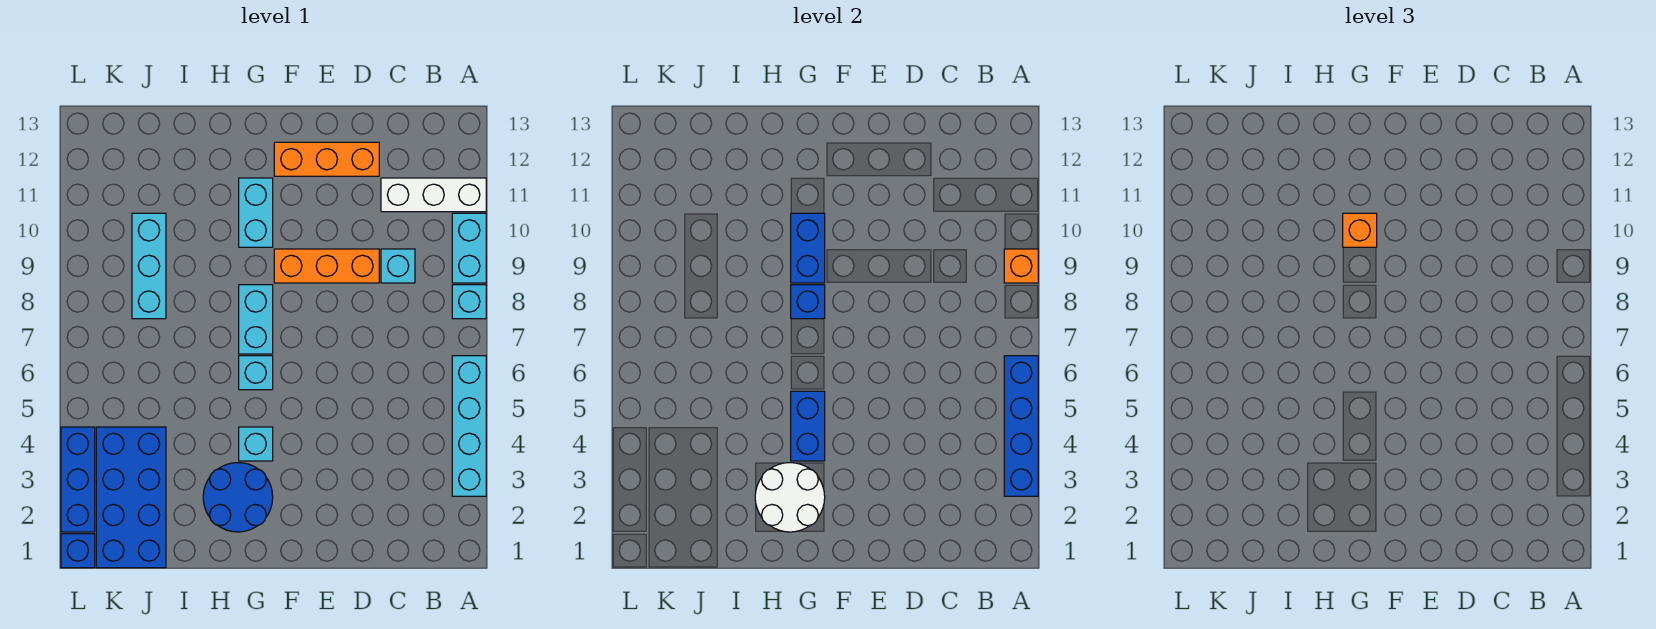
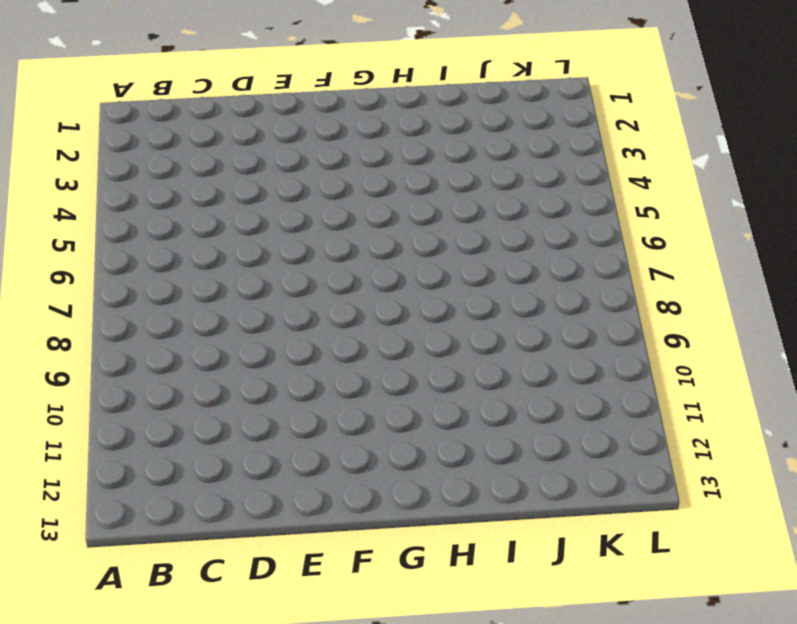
none -> cyan brick A3:A6 level 1
none -> cyan brick A8 level 1
none -> cyan brick A9:A10 level 1

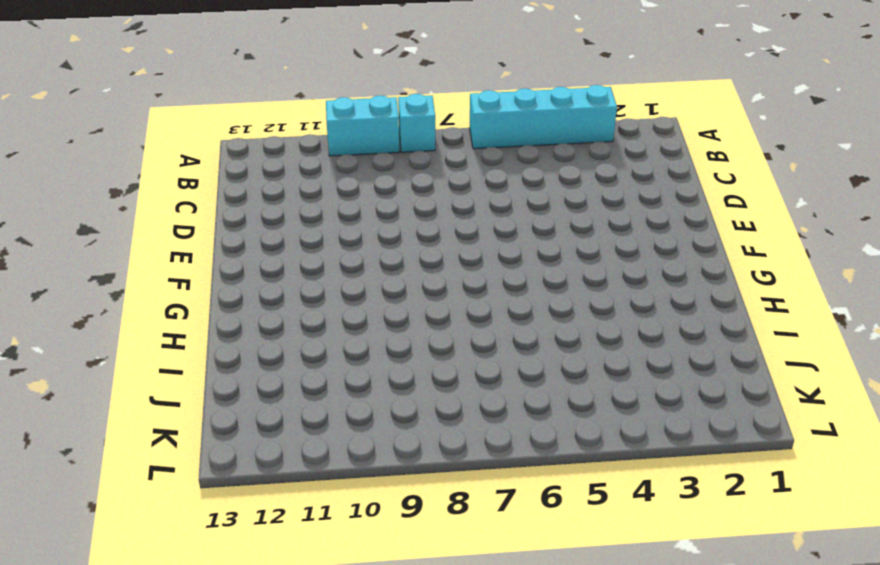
none -> white brick A11:C11 level 1
none -> cyan brick C9 level 1
none -> orange brick D9:F9 level 1

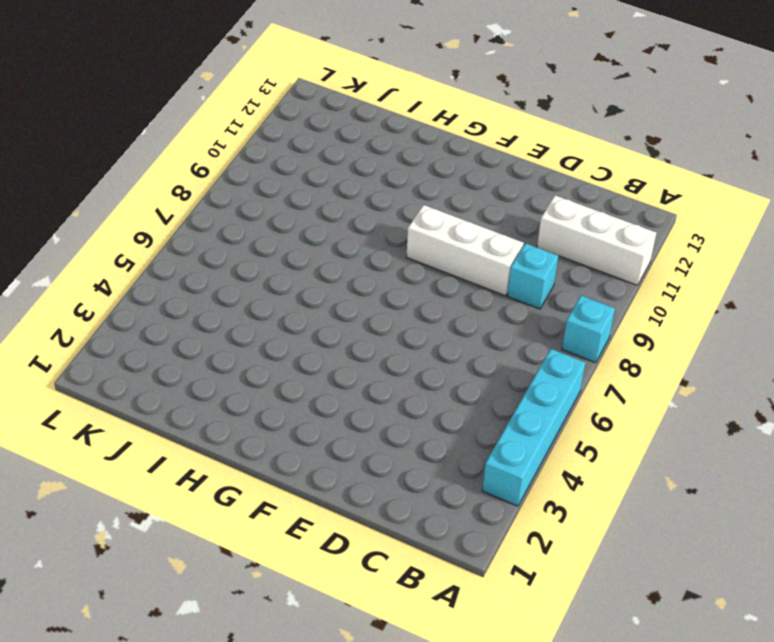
white brick D9:F9 level 1 -> orange brick D9:F9 level 1
none -> cyan brick A9:A10 level 1
none -> orange brick D12:F12 level 1
none -> blue round brick G2:H3 level 1

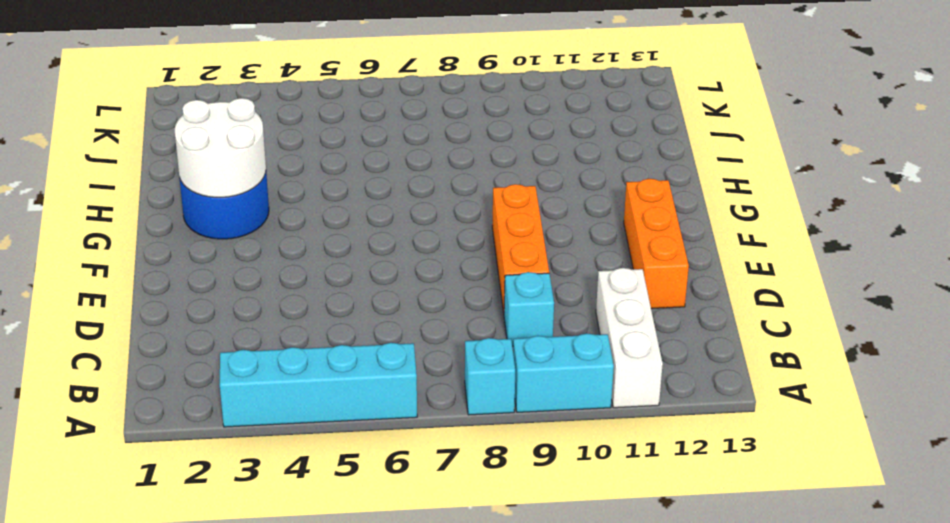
none -> cyan brick G4 level 1
none -> cyan brick G6 level 1
none -> cyan brick G7:G8 level 1

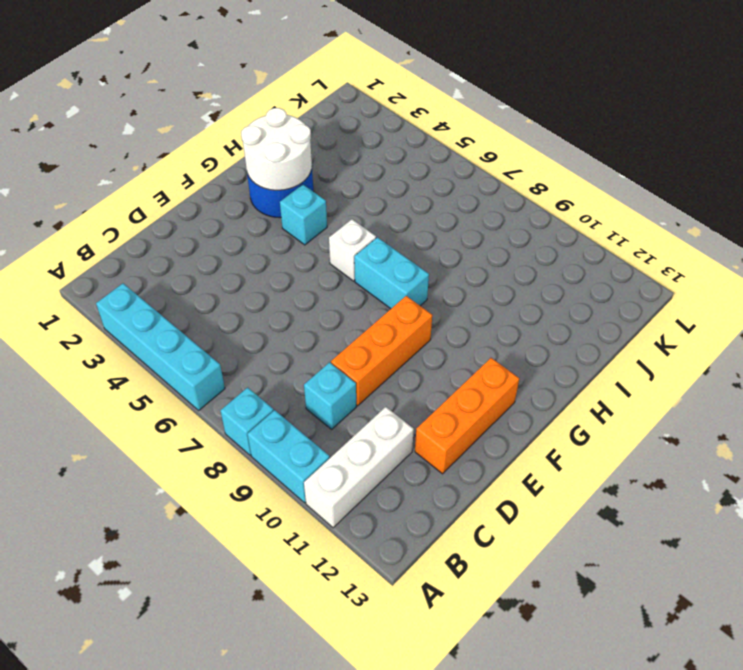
white brick G6 level 1 -> cyan brick G6 level 1
none -> cyan brick G10:G11 level 1
none -> blue brick J1:K4 level 1
none -> cyan brick J8:J10 level 1

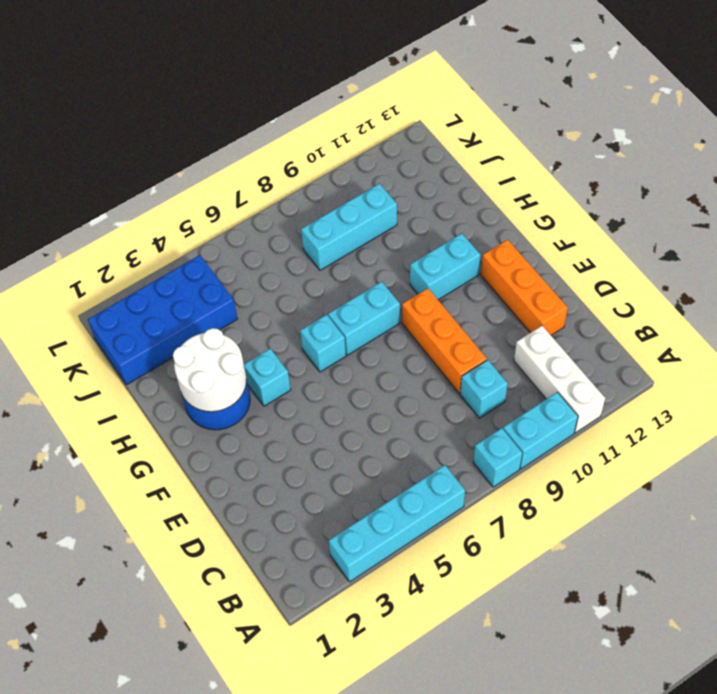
none -> blue brick L1 level 1
none -> blue brick L2:L4 level 1
none -> blue brick A3:A6 level 2

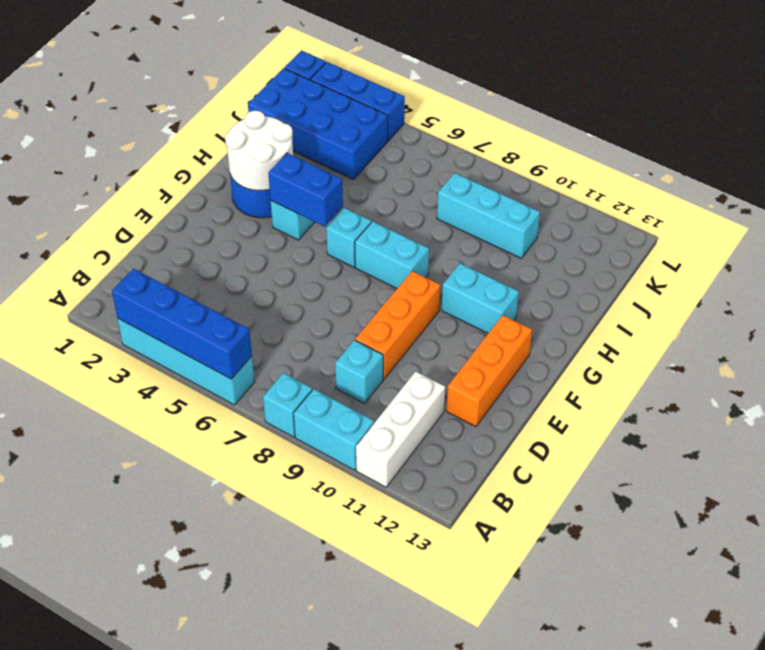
none -> orange brick A9 level 2
none -> blue brick G8 level 2
none -> blue brick G9:G10 level 2

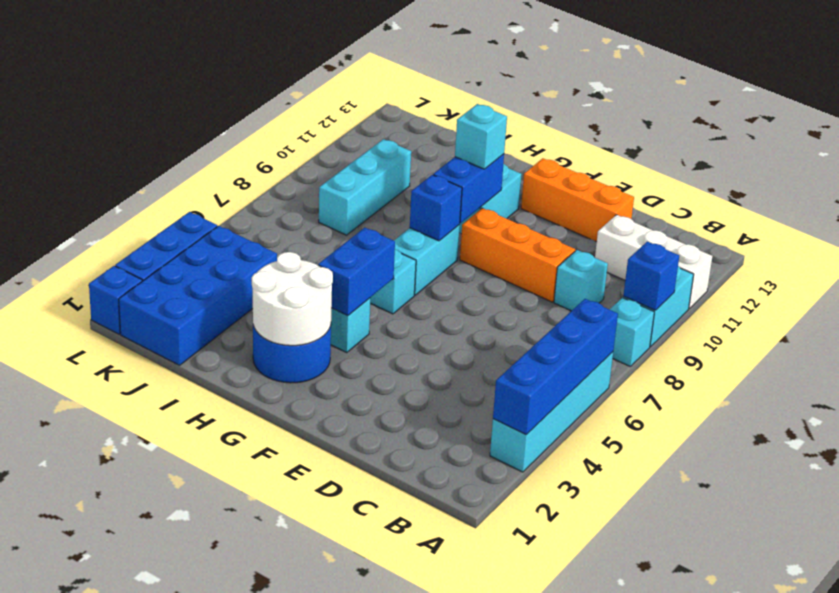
blue brick A9 level 2 -> orange brick A9 level 2
cyan brick G10 level 3 -> orange brick G10 level 3

